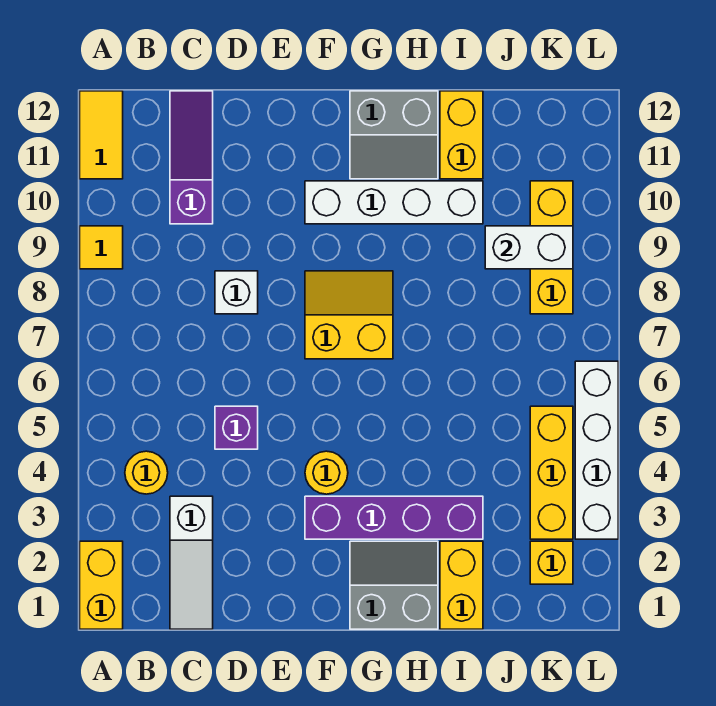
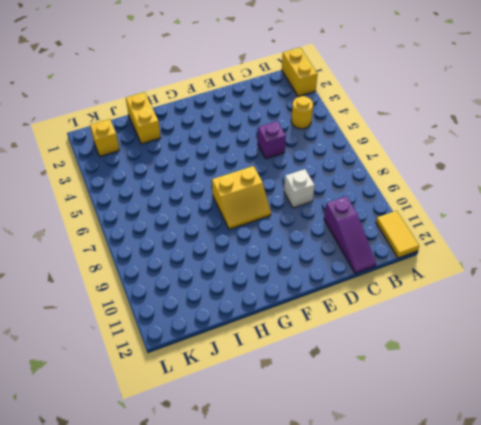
none -> yellow tile A9 level 1
none -> white slope C1:C3 level 1 top 3
none -> purple brick F3:I3 level 1

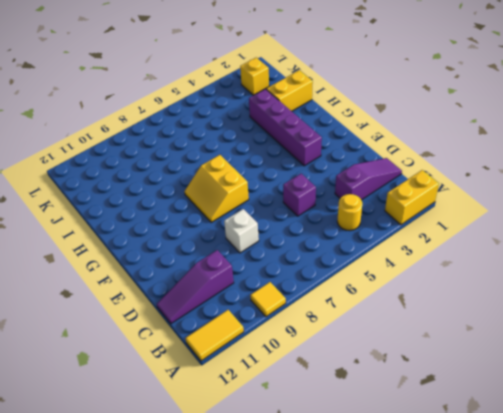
purple slope C1:C3 level 1 top 3 -> white slope C1:C3 level 1 top 3
none -> yellow round brick F4 level 1
none -> white brick F10:I10 level 1
none -> grey slope G1:H2 level 1 top 1

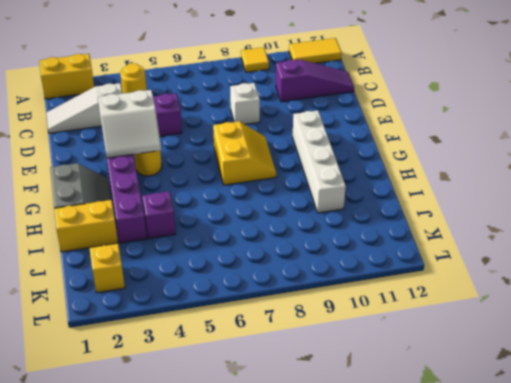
white slope E3:F4 level 2 top E -> none
purple brick I4 level 1 -> none
none -> grey slope G11:H12 level 1 top 12
none -> yellow brick I11:I12 level 1
none -> yellow brick K3:K5 level 1

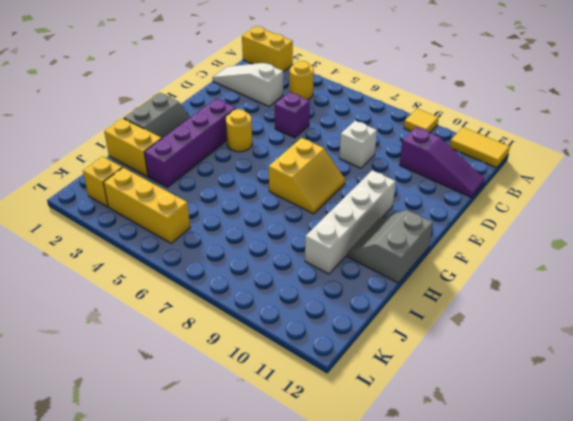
none -> yellow brick I11:I12 level 1
none -> yellow brick K8:K10 level 1
none -> white brick L3:L6 level 1

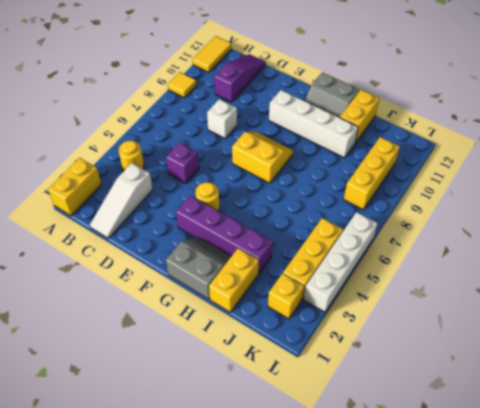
none -> white brick J9:K9 level 2

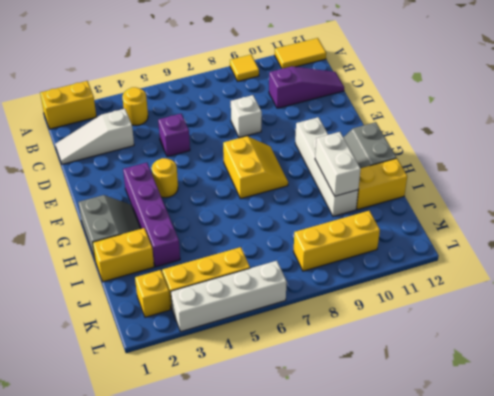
white brick H10:I10 level 2 -> white brick J9:K9 level 2

